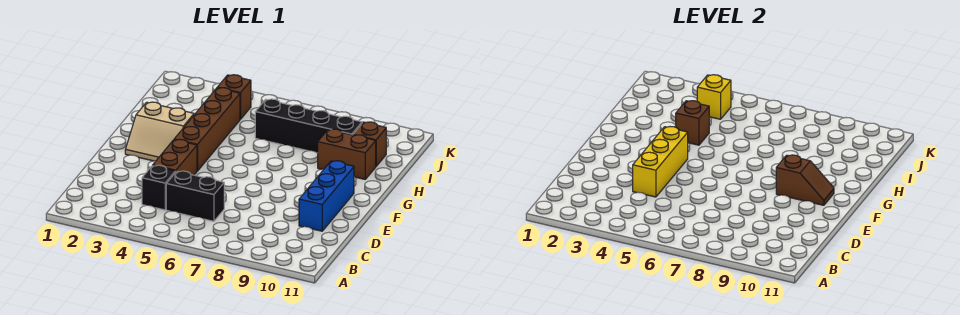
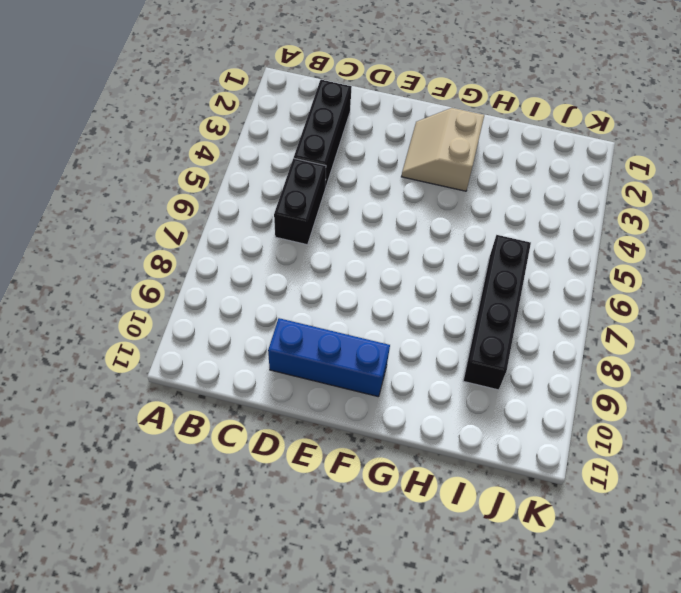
black brick C2:C4 level 1 -> black brick C4 level 1
none -> brown brick D4:E4 level 1
none -> brown brick F4:I4 level 1
none -> brown brick H9:H10 level 1

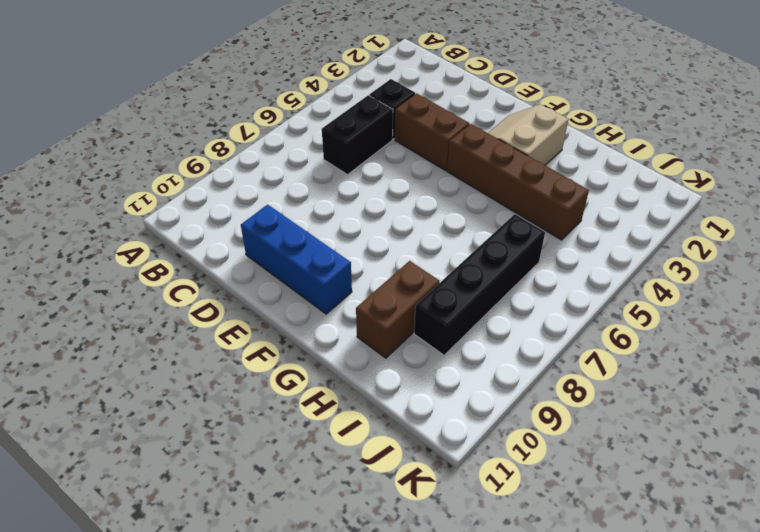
none -> brown brick I10 level 1
none -> brown brick J4 level 1
none -> yellow brick D4:F4 level 2

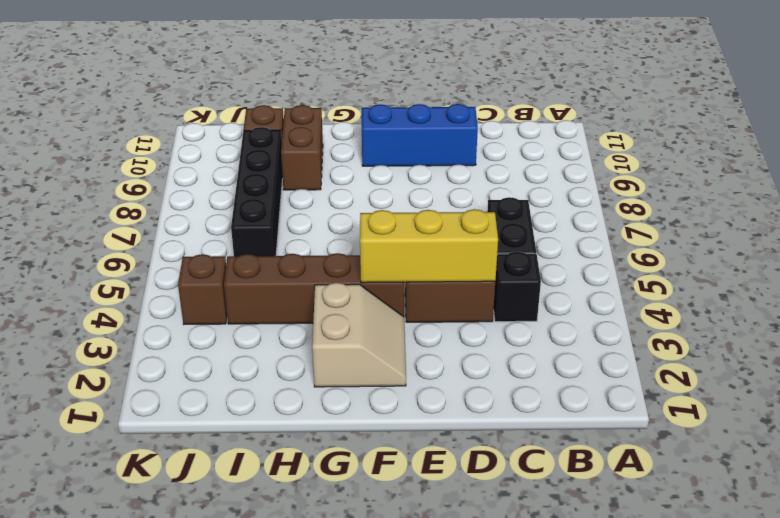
none -> brown slope F9:F10 level 2 top 9
none -> brown brick H4 level 2
none -> yellow brick J4 level 2

